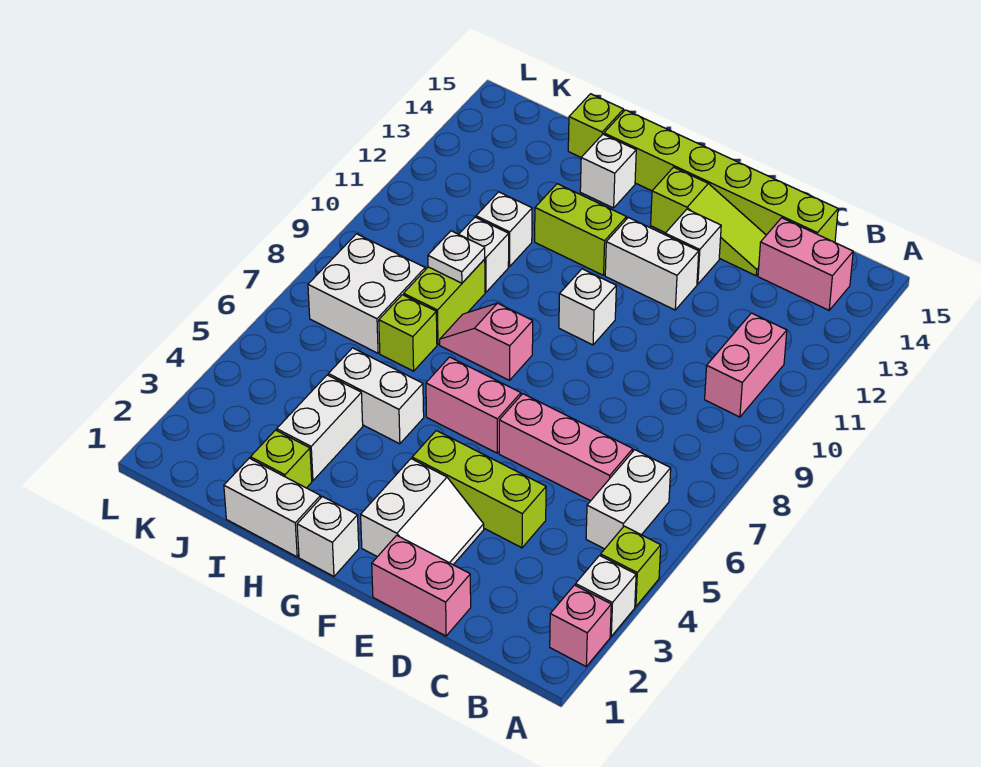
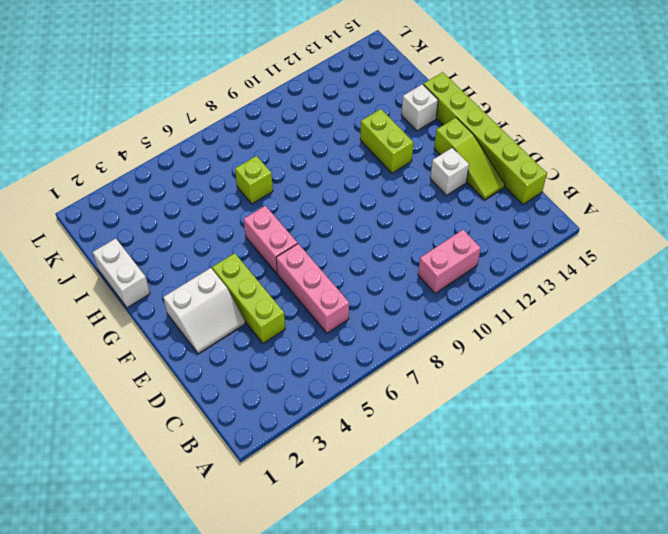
none -> pink brick A2 level 1
none -> white brick A3 level 1
none -> lime brick A4 level 1
none -> white brick B5:B6 level 1

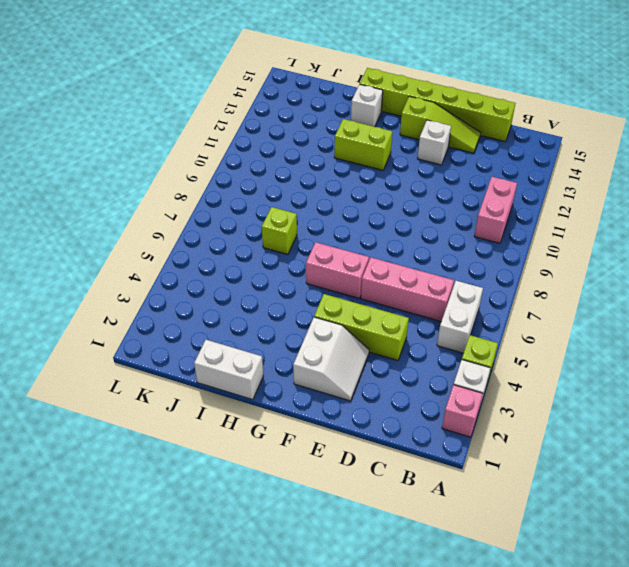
none -> pink brick B14:C14 level 1
none -> pink brick D1:E1 level 1
none -> white brick E12:F12 level 1
none -> white brick F10 level 1

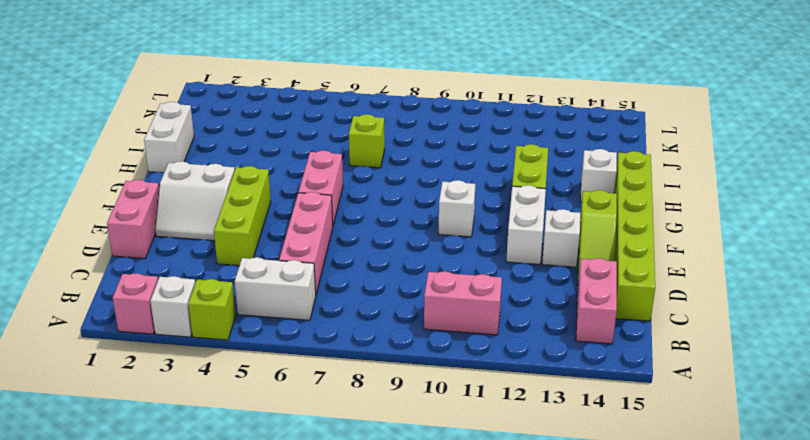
none -> white brick G1 level 1
none -> pink slope G8:H8 level 1 top G
none -> white brick H5:I5 level 1
none -> lime brick I2 level 1

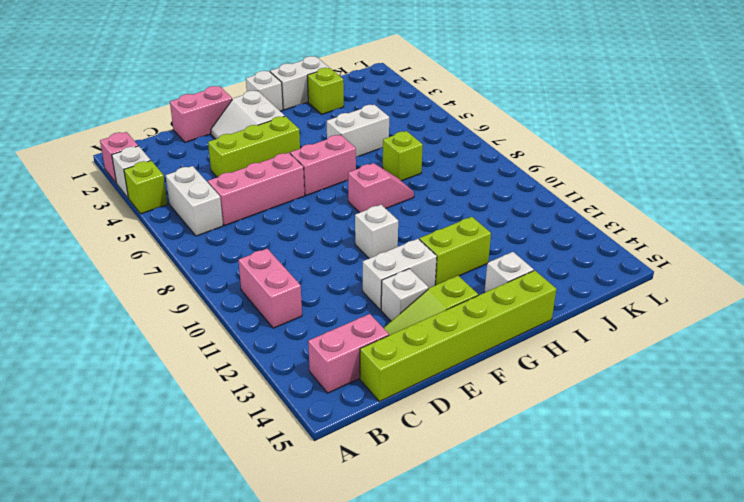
none -> white brick I3:I4 level 1
none -> lime brick I8:I9 level 1
none -> white brick I10 level 1
none -> white brick I11 level 1

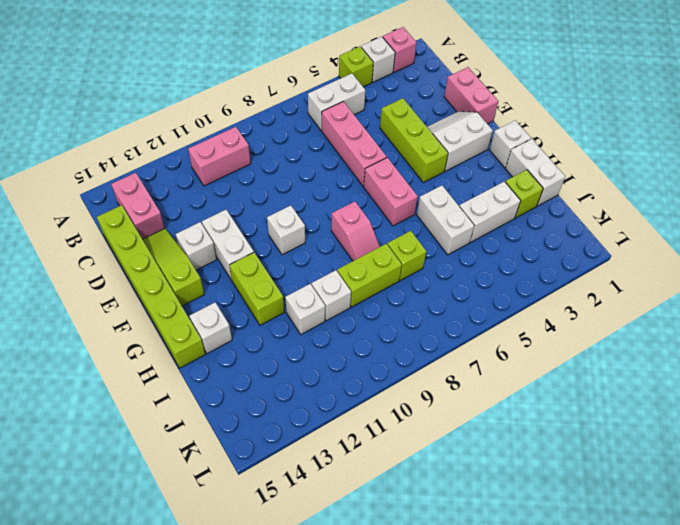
none -> lime brick I15 level 1
none -> white brick J7:K8 level 1
none -> white plate I9 level 2

